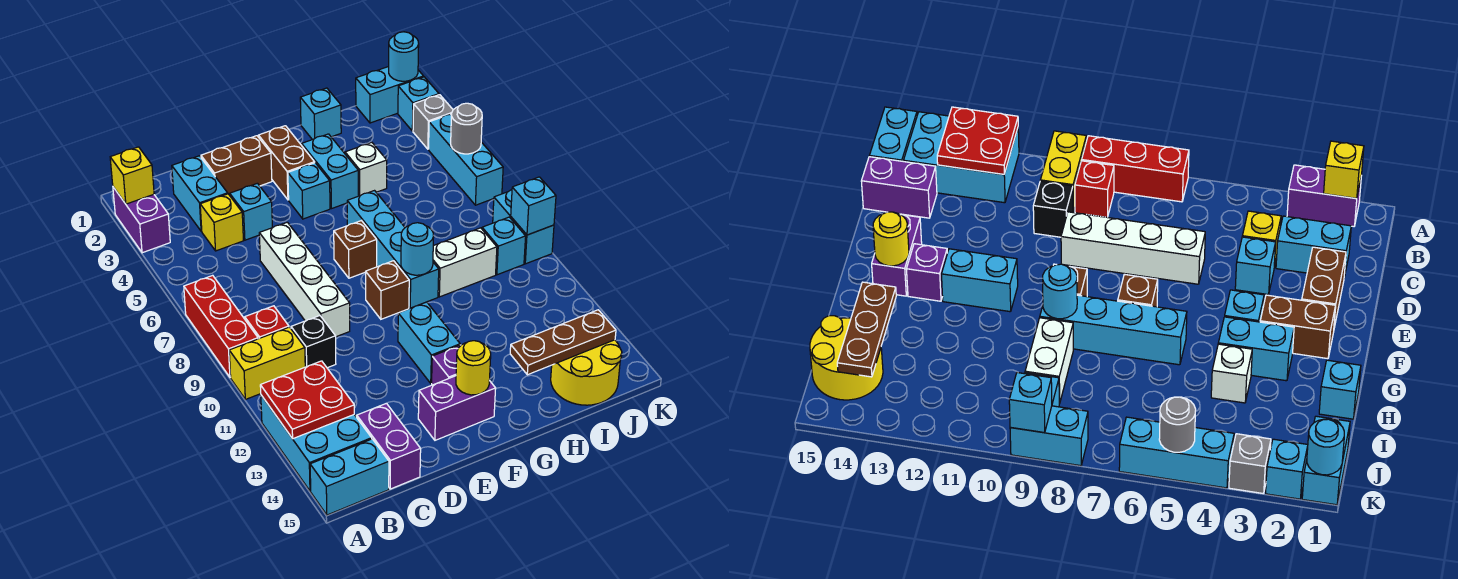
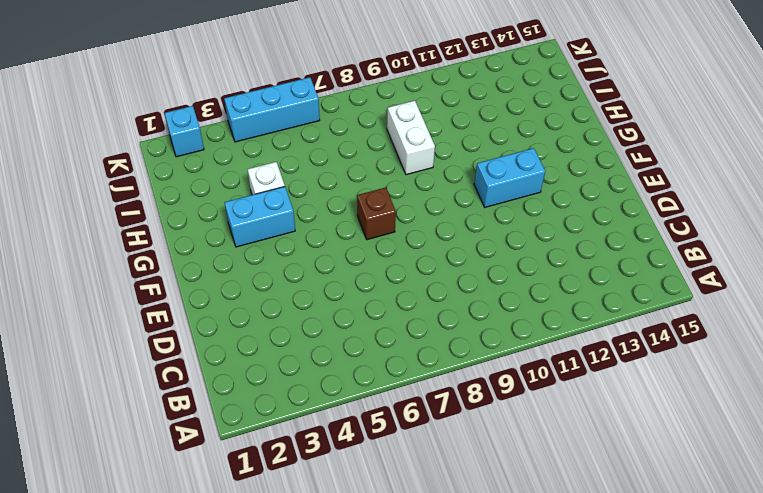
none -> purple brick A2:A3 level 1
none -> red brick A7:A9 level 1
none -> yellow brick A10:B10 level 1
none -> cyan brick A12:B14 level 1

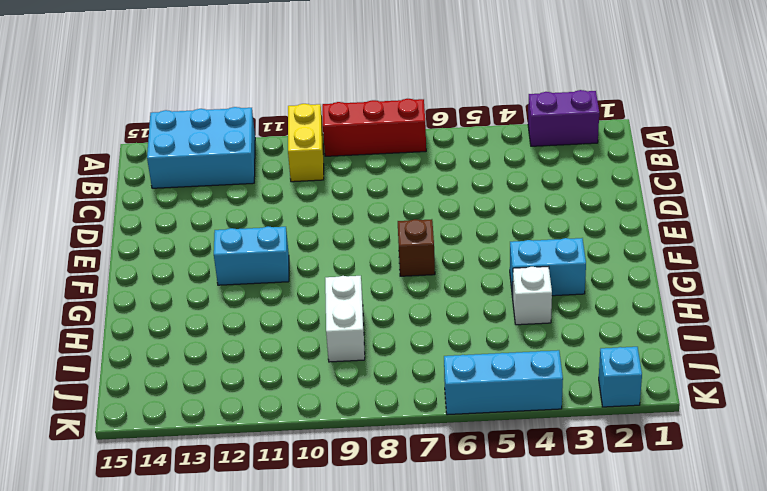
none -> cyan brick A15:B15 level 1
none -> red brick B9 level 1
none -> cyan brick C2:C3 level 1
none -> yellow brick C4 level 1

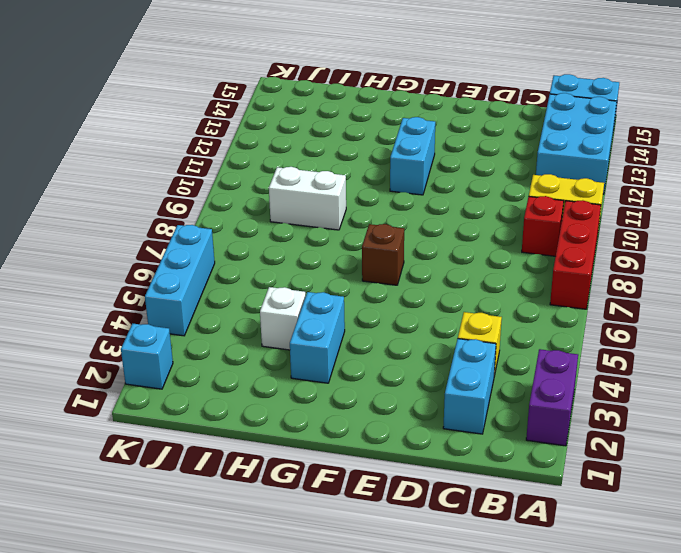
none -> black brick C10 level 1
none -> purple brick C14:C15 level 1
none -> brown brick D2:E2 level 1
none -> cyan brick D4 level 1

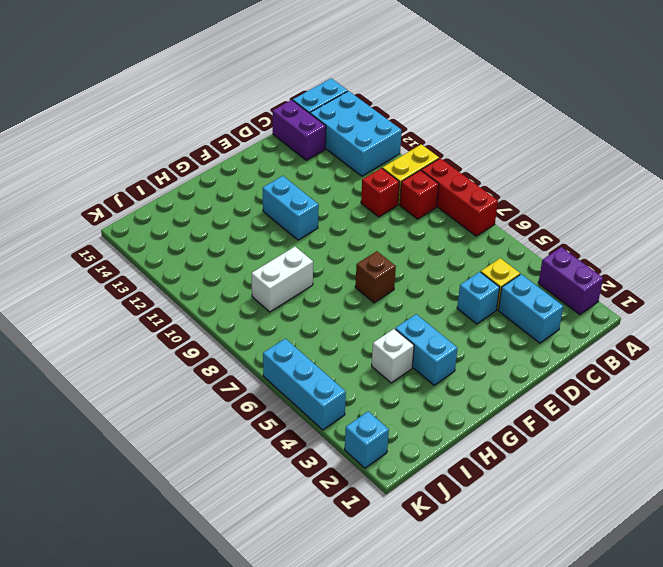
red brick C10 level 1 -> black brick C10 level 1
none -> brown brick D2:E2 level 1
none -> white brick D6:D9 level 1
none -> purple brick E14:F14 level 1
none -> brown brick F2:F3 level 1

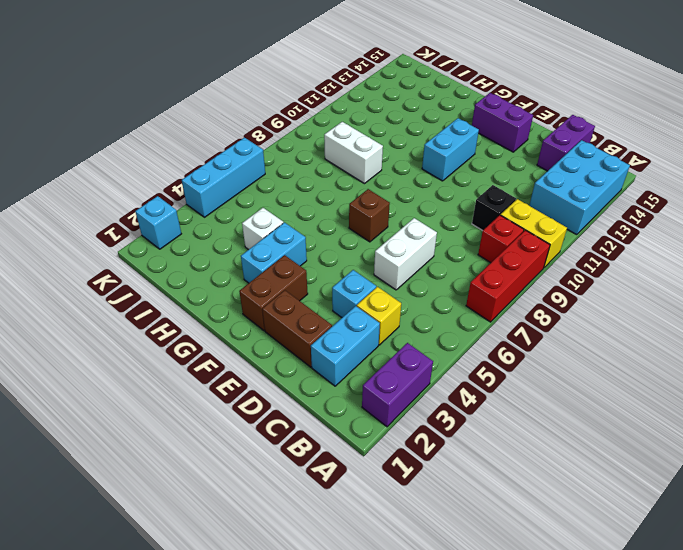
white brick D6:D7 level 1 -> white brick D6:D9 level 1
none -> cyan brick A15:B15 level 1
none -> cyan brick F4 level 1
none -> brown brick F9 level 1
none -> purple brick F13 level 1

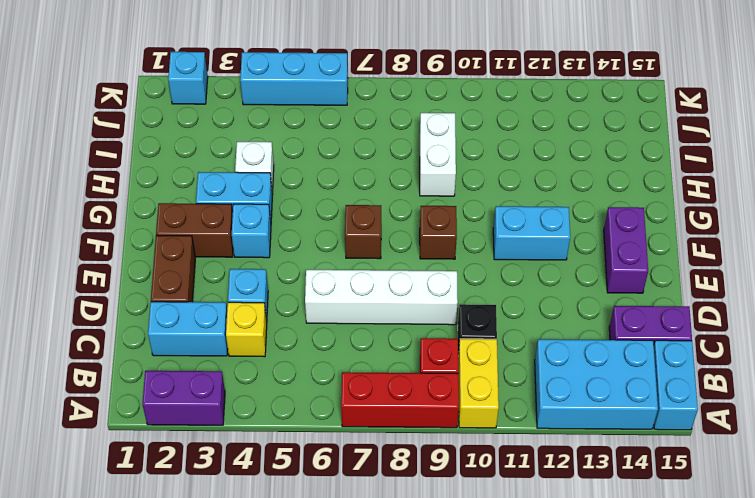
none -> purple brick F13 level 1
none -> cyan brick G6:G9 level 1
none -> cyan brick H1 level 1
none -> yellow round brick I14:J15 level 1

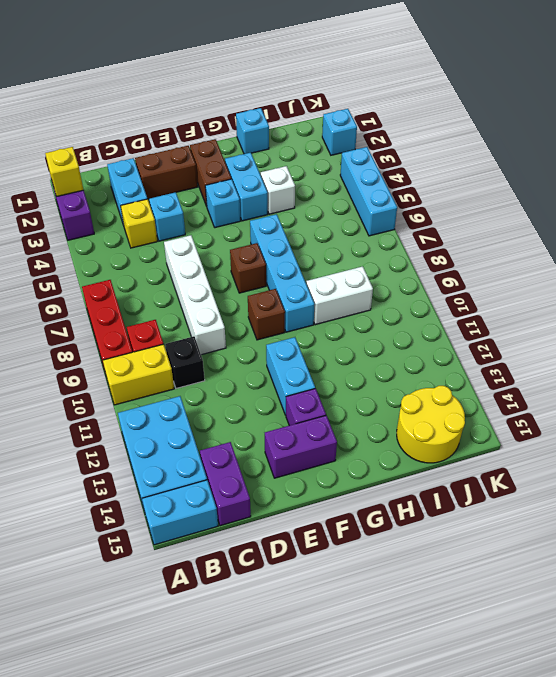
none -> cyan brick J1:K1 level 1
none -> cyan brick J9 level 1
none -> grey brick K3 level 1
none -> cyan brick K8:K9 level 1

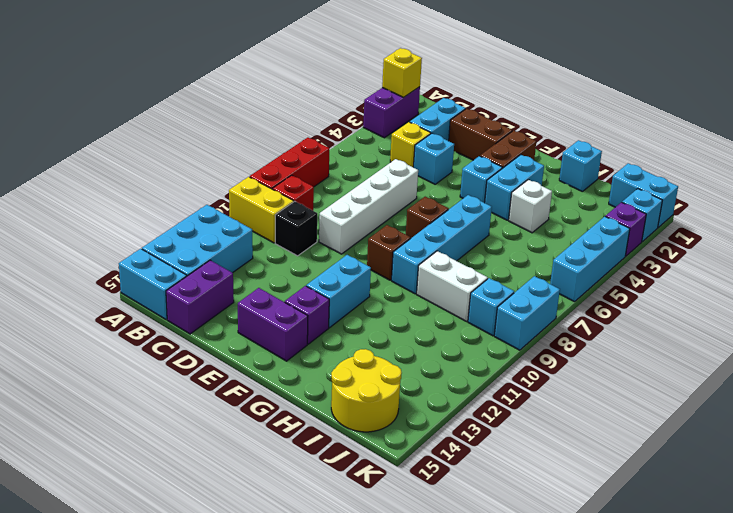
purple brick K3 level 1 -> grey brick K3 level 1
none -> red plate A12:B13 level 2
none -> yellow round brick F14 level 2
none -> cyan round brick G9 level 2
none -> brown plate H14:J14 level 2

